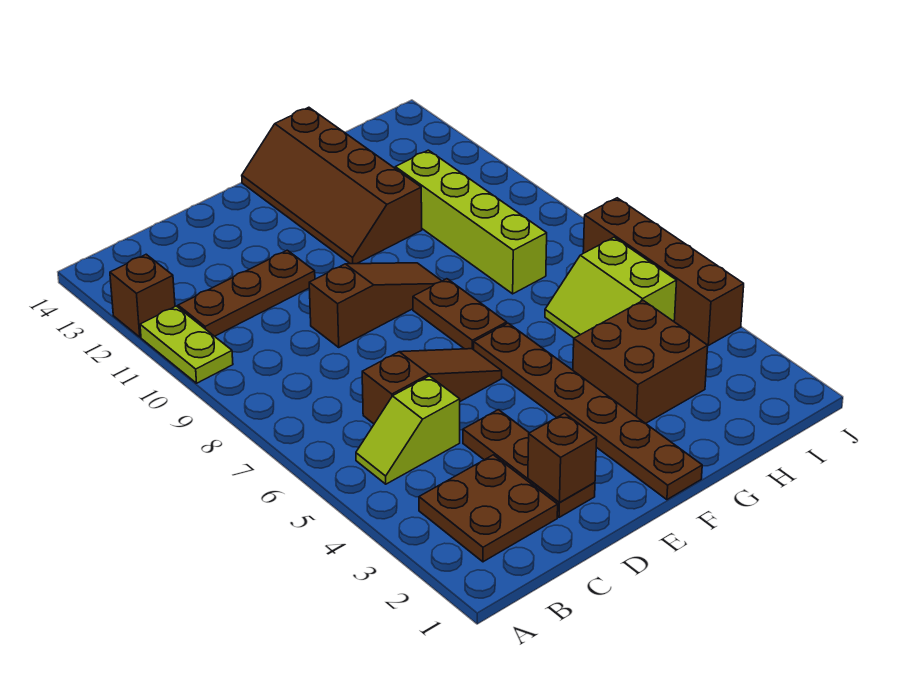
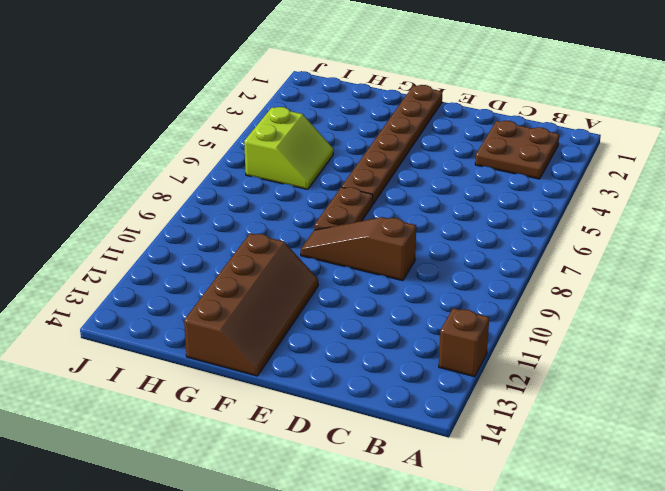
none -> lime plate A10:A11 level 1
none -> lime slope B5:C5 level 1 top C
none -> brown plate B11:D11 level 1

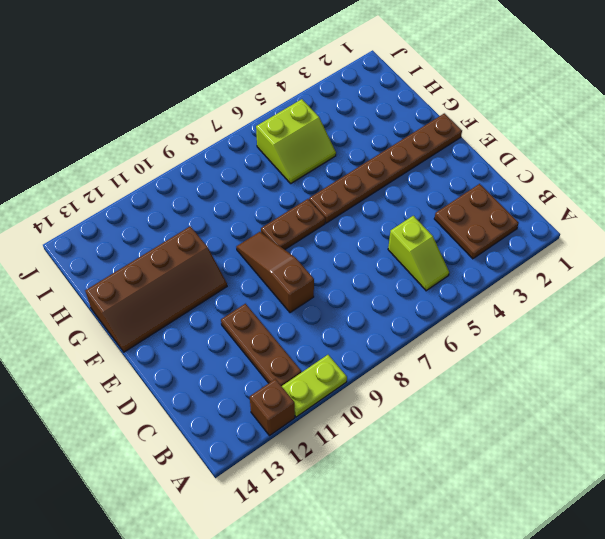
none -> brown slope C6:E6 level 1 top C
none -> brown plate D2:D4 level 1
none -> brown brick G3:H4 level 1

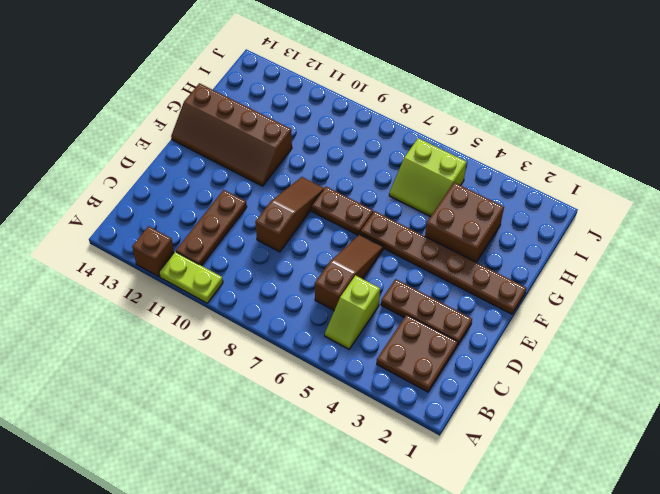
none -> lime brick H8:H11 level 1
none -> brown brick J4:J7 level 1
none -> brown brick D2 level 2

